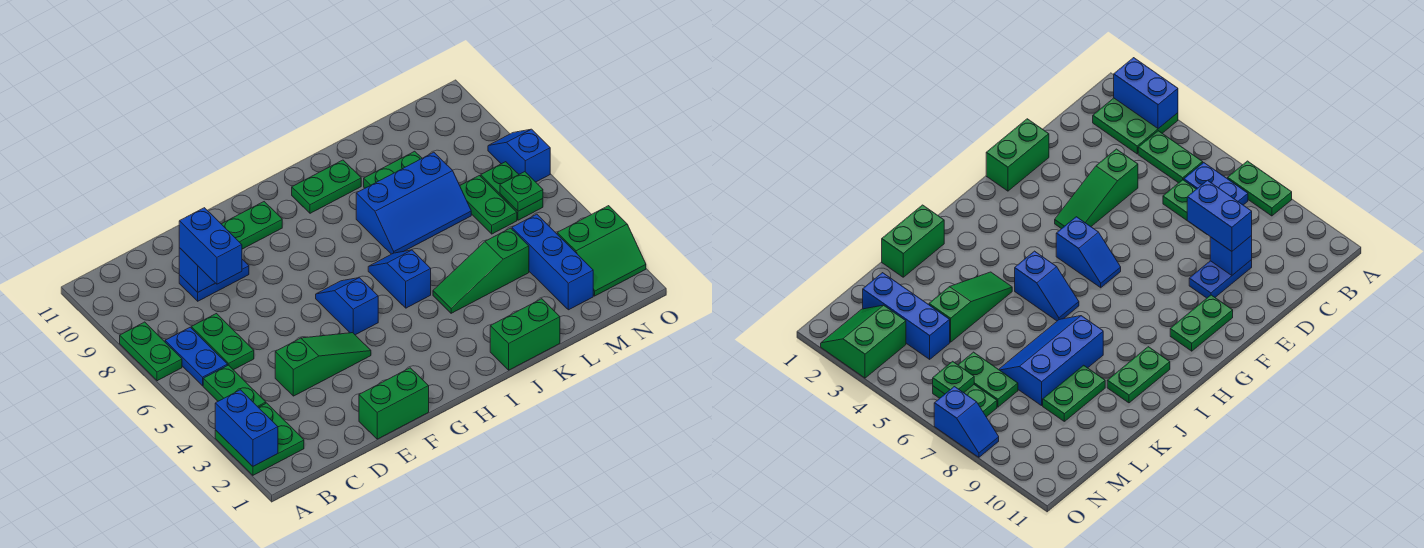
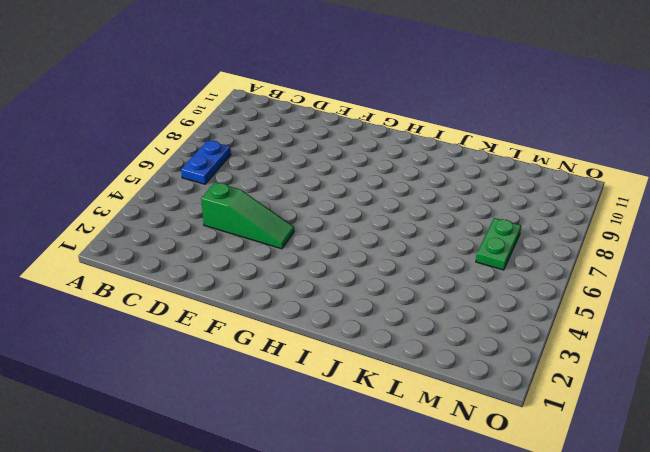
none -> green plate A2:B3 level 1
none -> green plate A7:A8 level 1
none -> green plate B4:B5 level 1

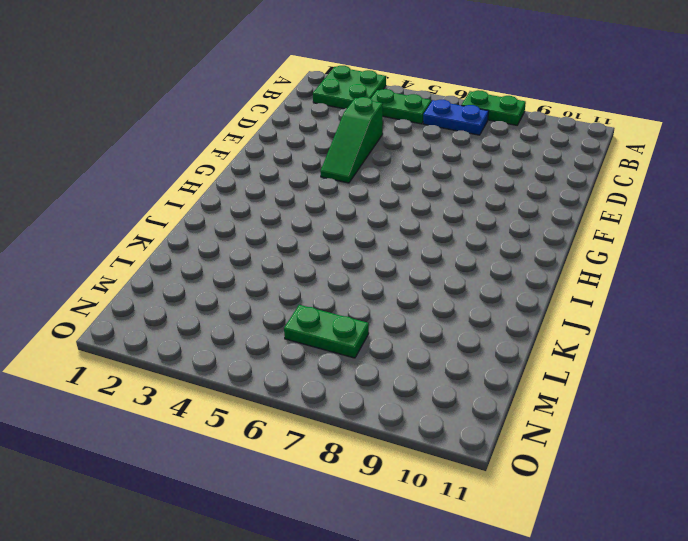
none -> green plate C6:C7 level 1
none -> blue plate D9:E9 level 1
none -> green brick E1:F1 level 1

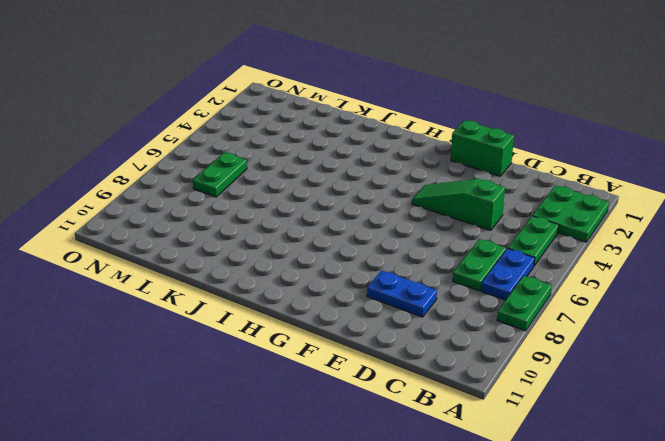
none -> green plate F10:G10 level 1
none -> blue slope G5:G6 level 1 top 5
none -> blue slope I5:I6 level 1 top 5

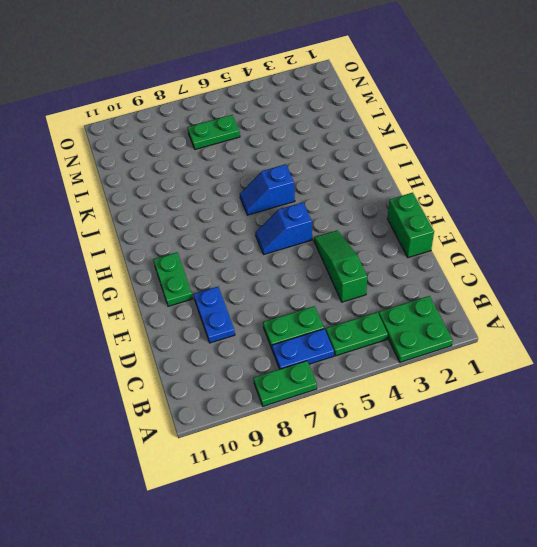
none -> green plate I10:J10 level 1
none -> green brick J1:K1 level 1
none -> green slope J4:L4 level 1 top L

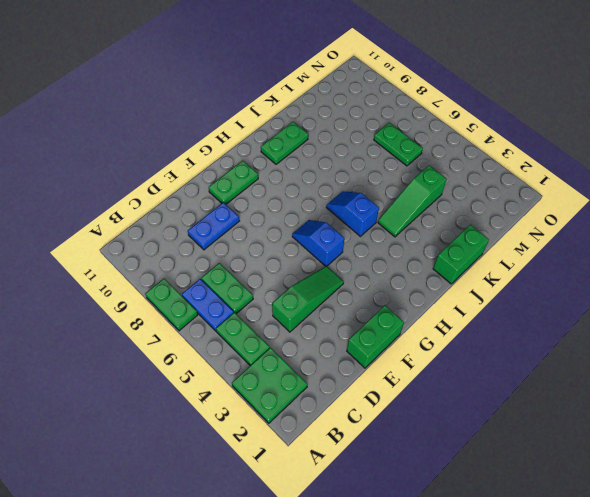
none -> blue slope J7:L8 level 1 top 8
none -> green plate K9:L9 level 1
none -> blue brick M2:M4 level 1

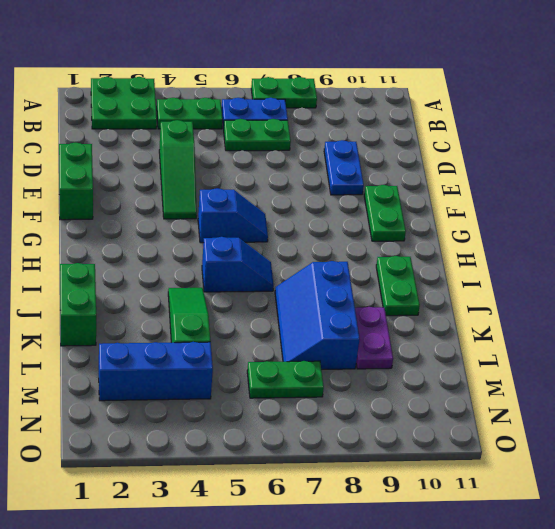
purple plate K9:L9 level 1 -> green plate K9:L9 level 1
none -> green slope N2:O3 level 1 top 3
none -> green plate N6:N7 level 1
none -> blue slope O7:O8 level 1 top 7

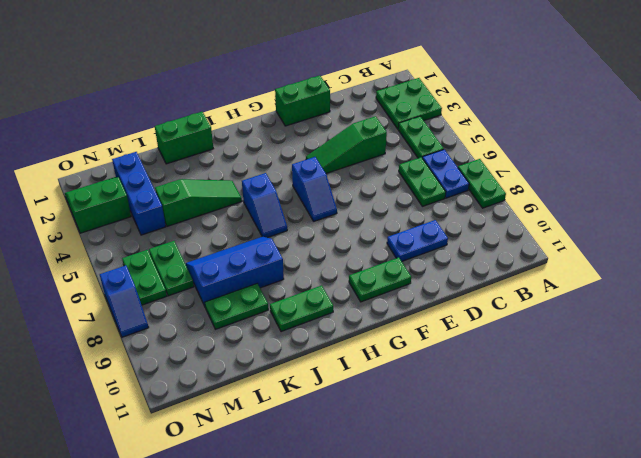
none -> blue brick A2:A3 level 2
none -> blue brick D9 level 2
none -> green plate N6 level 2

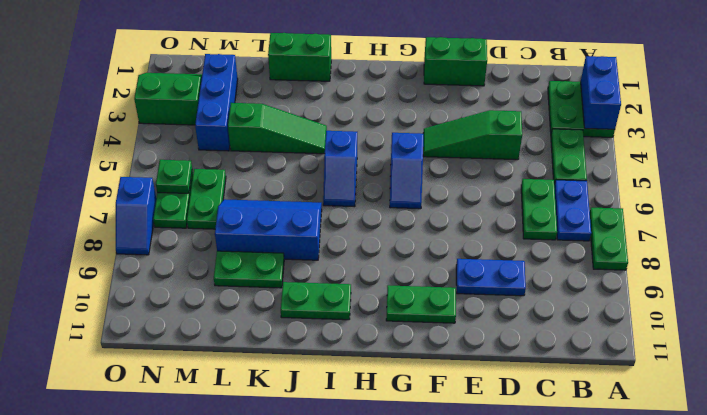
none -> blue brick D9 level 2
none -> blue brick D8:D9 level 3

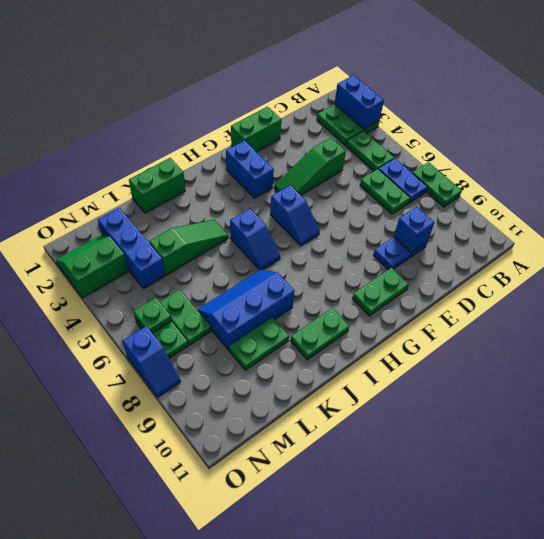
blue brick G2:G3 level 1 -> blue brick D8:D9 level 3

